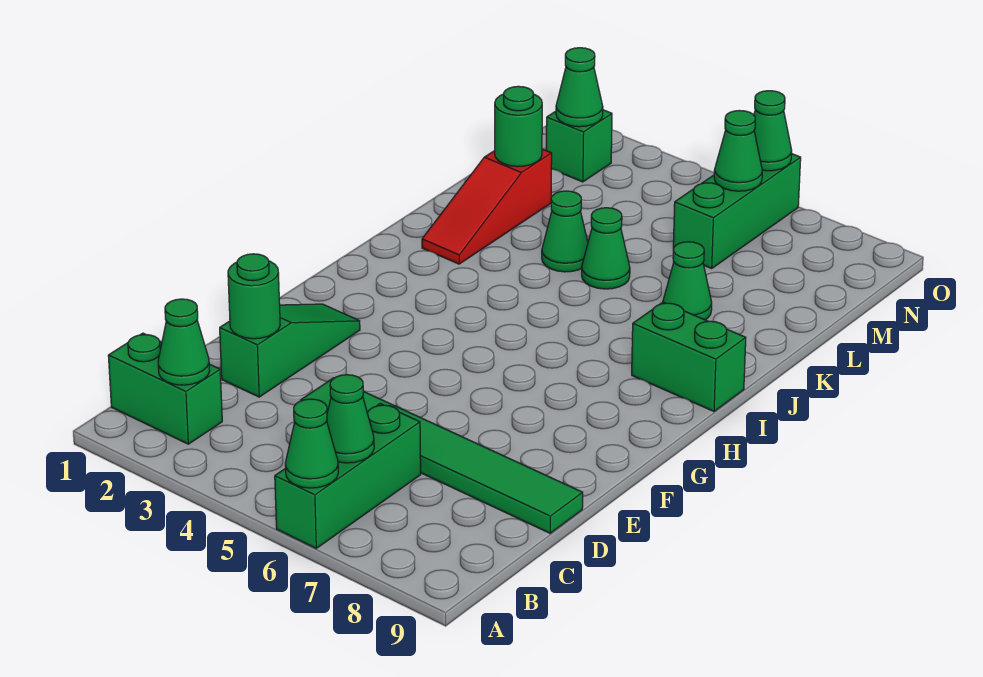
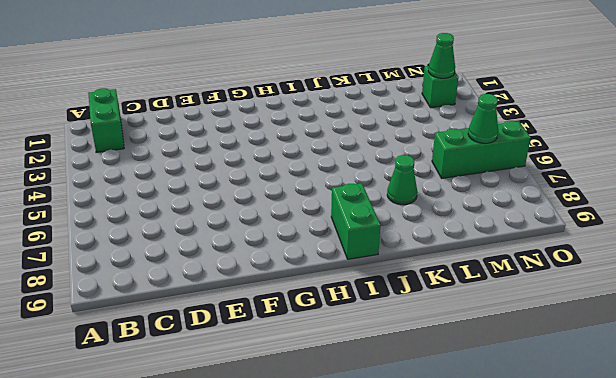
none -> green brick A6:C6 level 1
none -> green slope D2:F2 level 1 top D
none -> green tile D4:D9 level 1

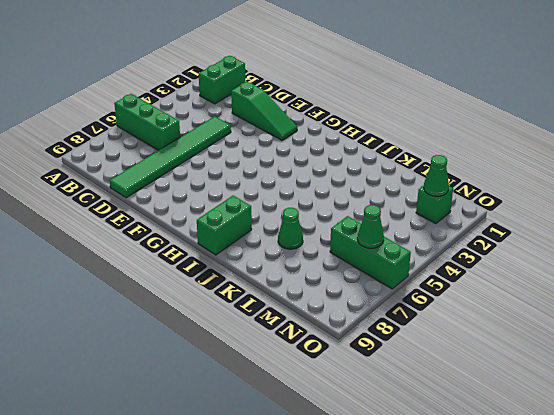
none -> red slope J2:L2 level 1 top L
none -> green cone K4 level 1
none -> green cone K5 level 1

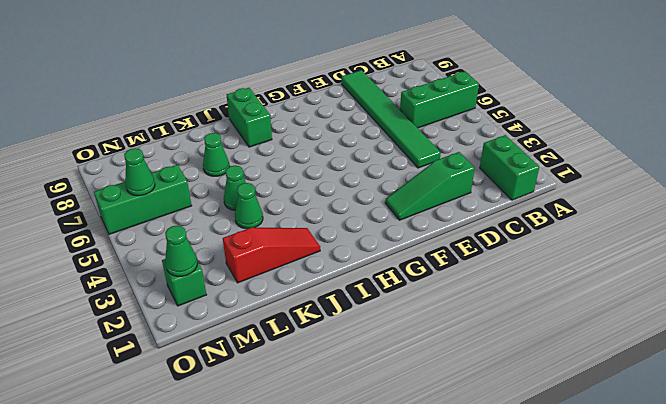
none -> green cone A6 level 2
none -> green cone B2 level 2
none -> green cone B6 level 2

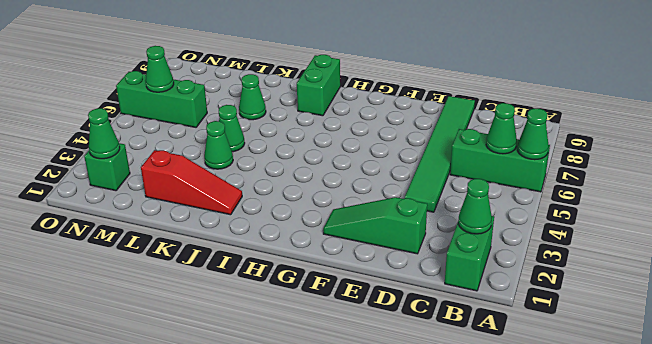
none -> green round brick D2 level 2
none -> green round brick L2 level 2
none -> green cone O6 level 2

